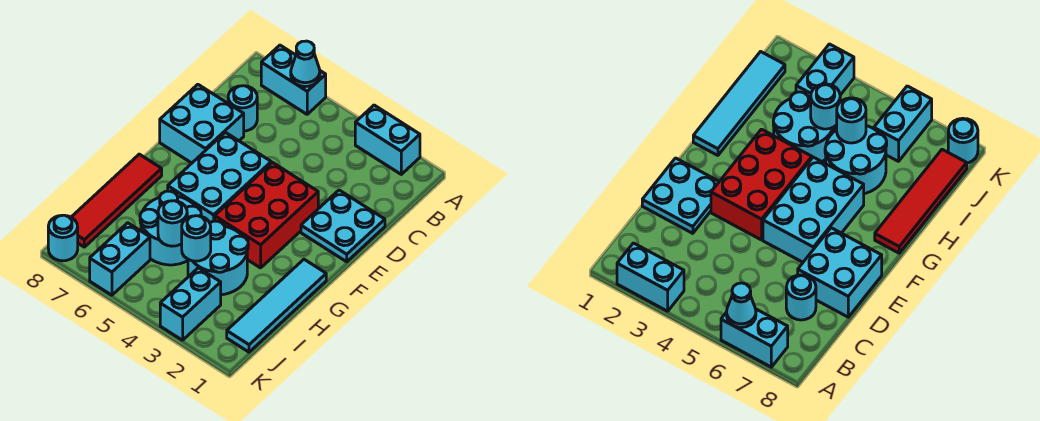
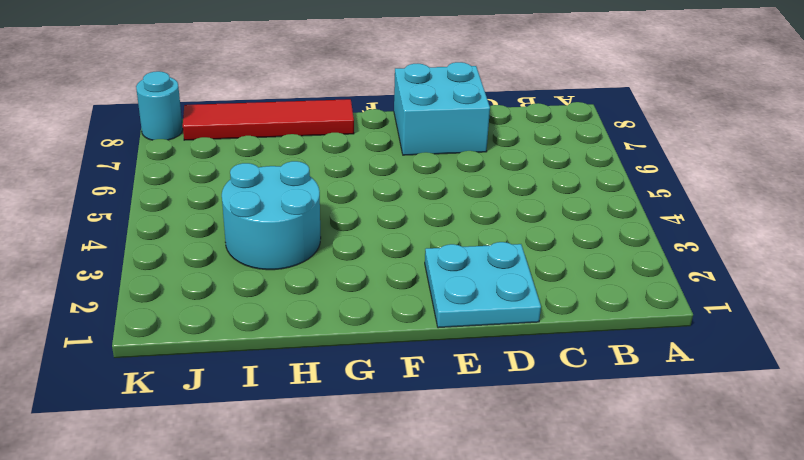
none -> cyan brick A2:A3 level 1
none -> cyan brick A6:A7 level 1
none -> cyan round brick C7 level 1

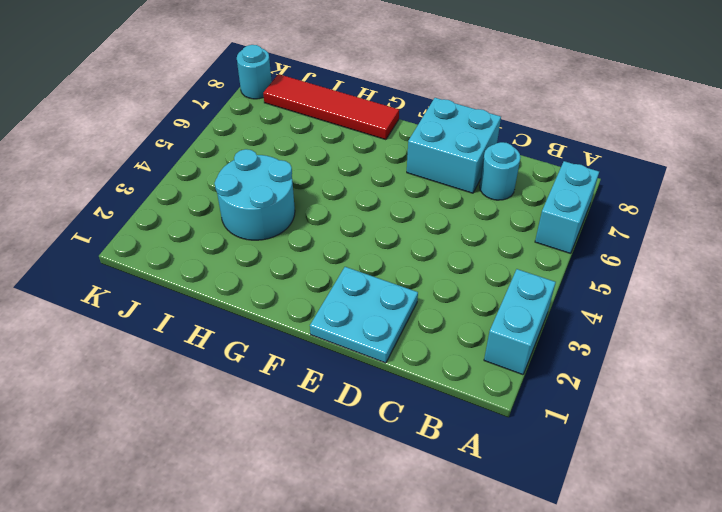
none -> red brick E3:G4 level 1
none -> cyan brick E5:G6 level 1
none -> cyan tile G1:J1 level 1

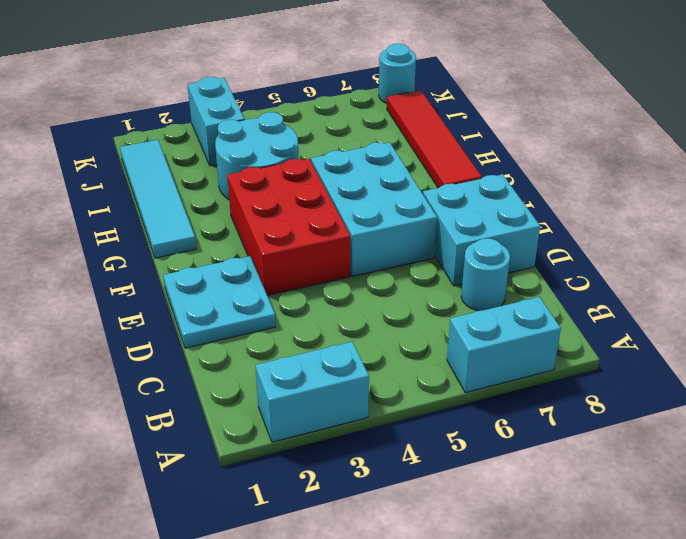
none -> cyan round brick H5:I6 level 1
none -> cyan brick J6:K6 level 1
none -> cyan cone A6 level 2

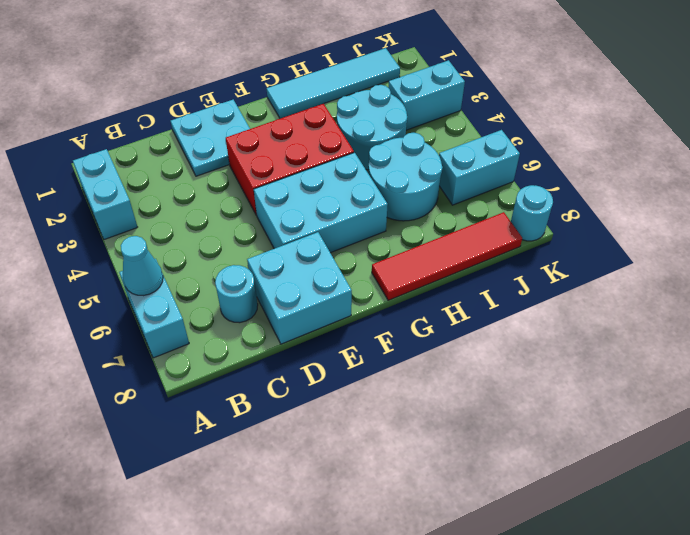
none -> cyan round brick I4 level 2
none -> cyan round brick I5 level 2

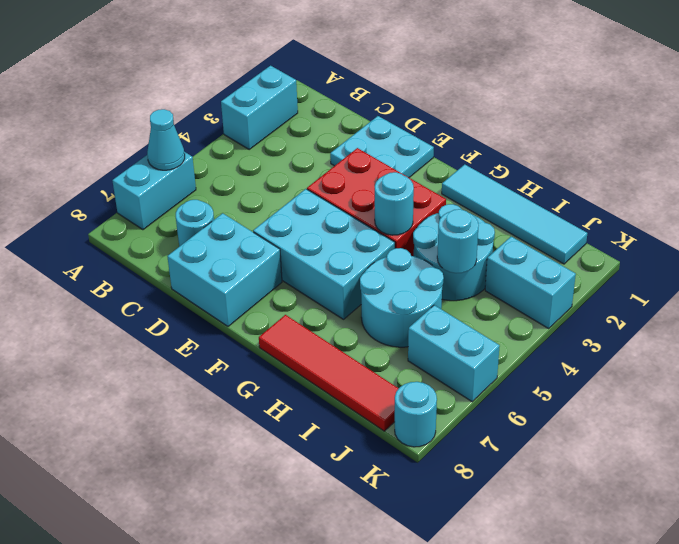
cyan round brick G4 level 2 -> cyan round brick I5 level 2

